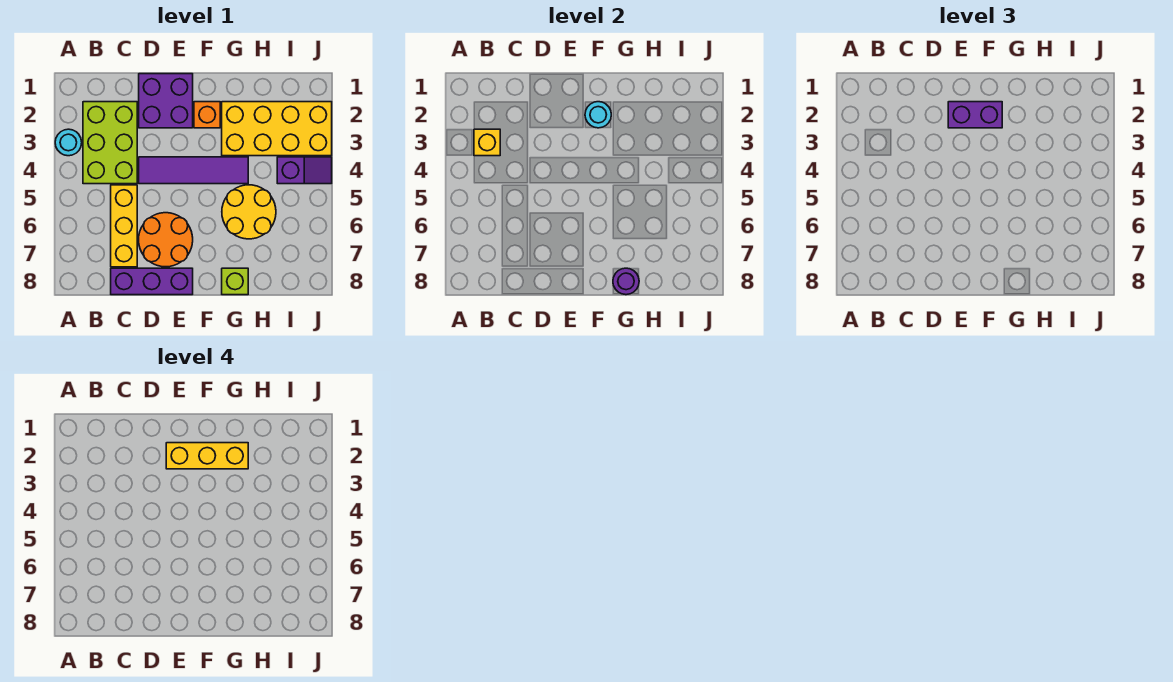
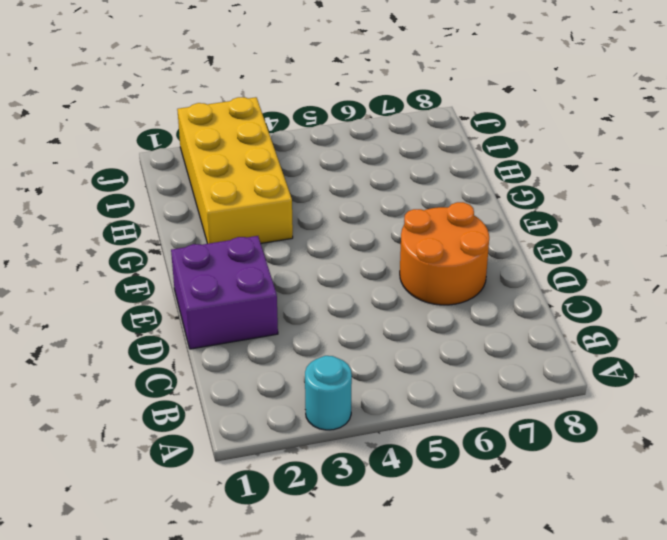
none -> lime brick B2:C4 level 1
none -> yellow brick C5:C7 level 1
none -> purple brick C8:E8 level 1

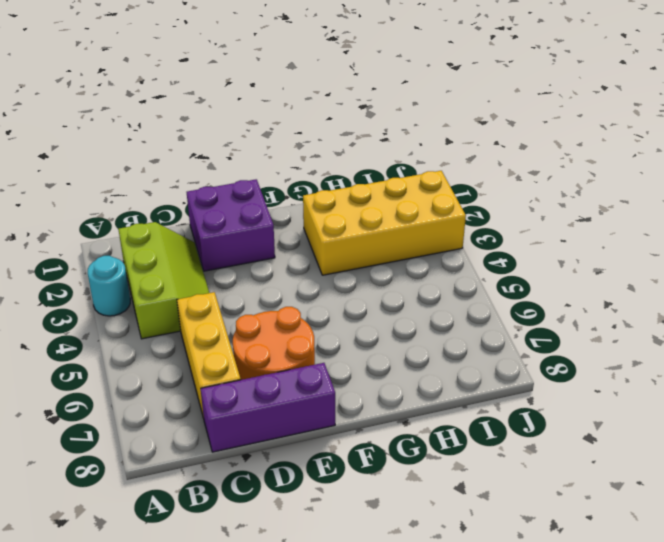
lime slope B2:C4 level 1 top B -> lime brick B2:C4 level 1
none -> purple tile D4:G4 level 1
none -> orange brick F2 level 1
none -> yellow round brick G5:H6 level 1

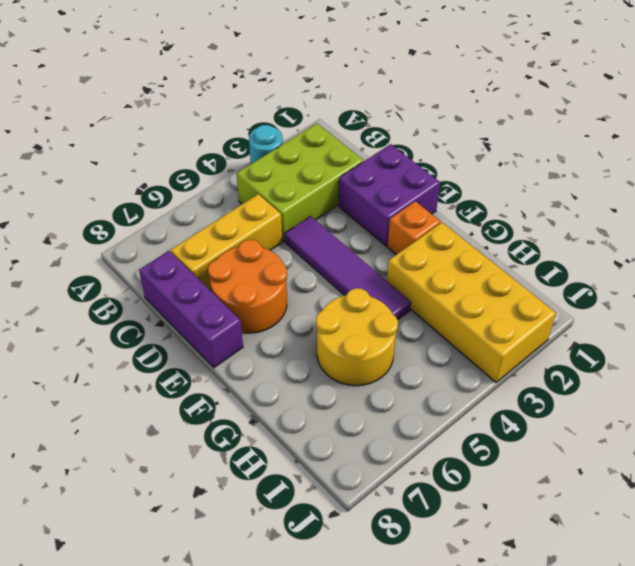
none -> lime brick G8 level 1
none -> purple slope I4:J4 level 1 top I
none -> yellow brick B3 level 2

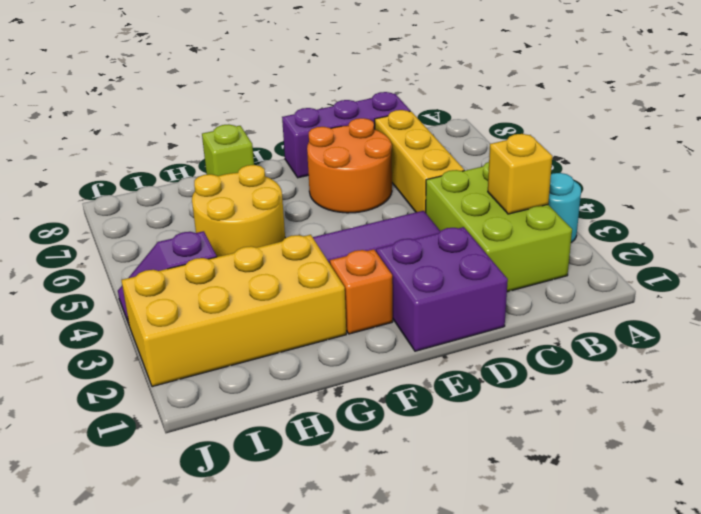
none -> cyan round brick F2 level 2
none -> purple round brick G8 level 2
none -> purple brick E2:F2 level 3

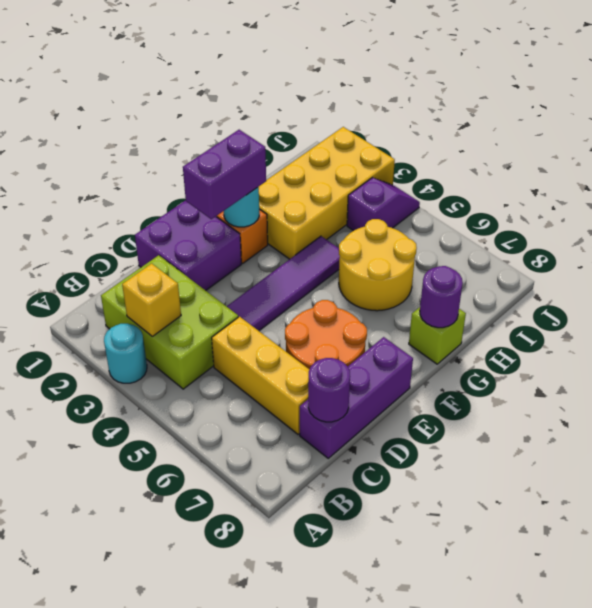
purple round brick C8 level 2 -> none
none -> yellow brick E2:G2 level 4

